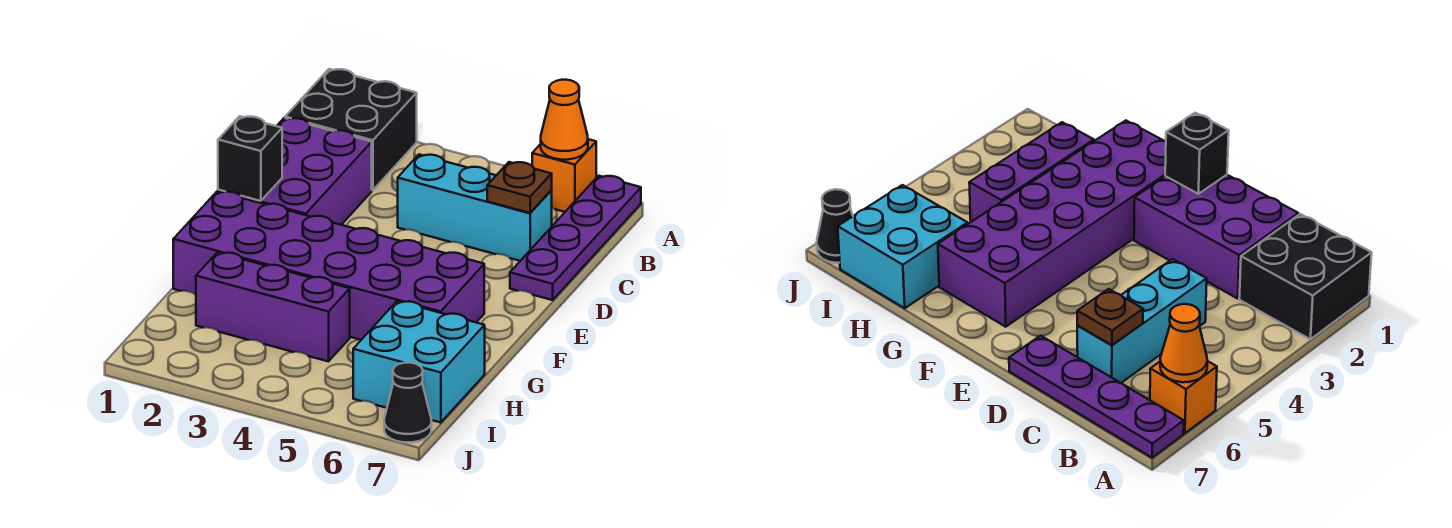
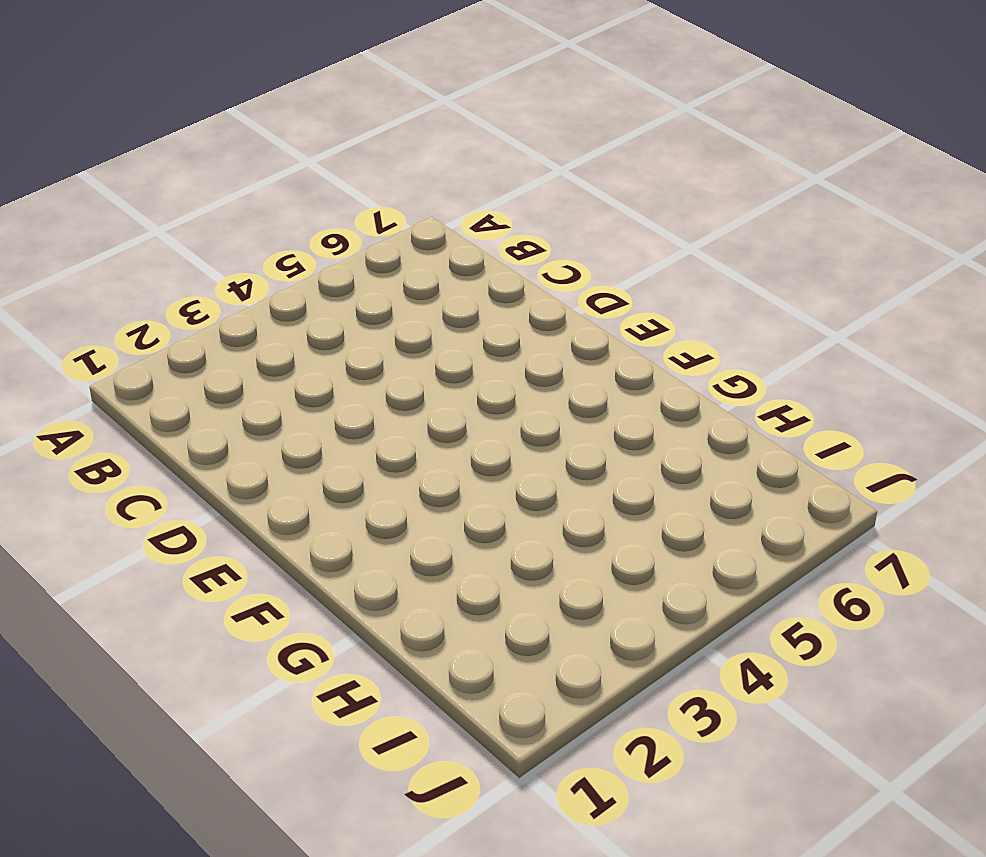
none -> black brick A1:B2 level 1
none -> orange brick A6 level 1
none -> purple plate A7:D7 level 1

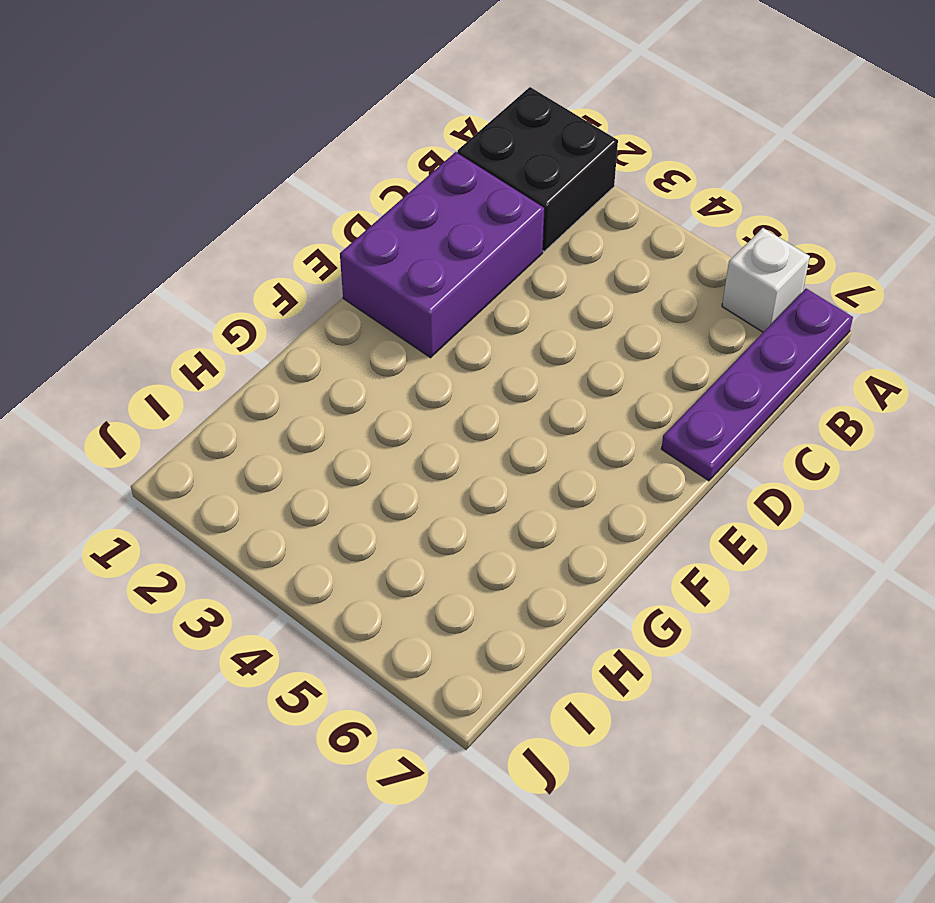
white brick A6 level 1 -> orange brick A6 level 1
none -> cyan brick C4:C6 level 1
none -> purple brick F1:G6 level 1
none -> purple brick H2:H4 level 1

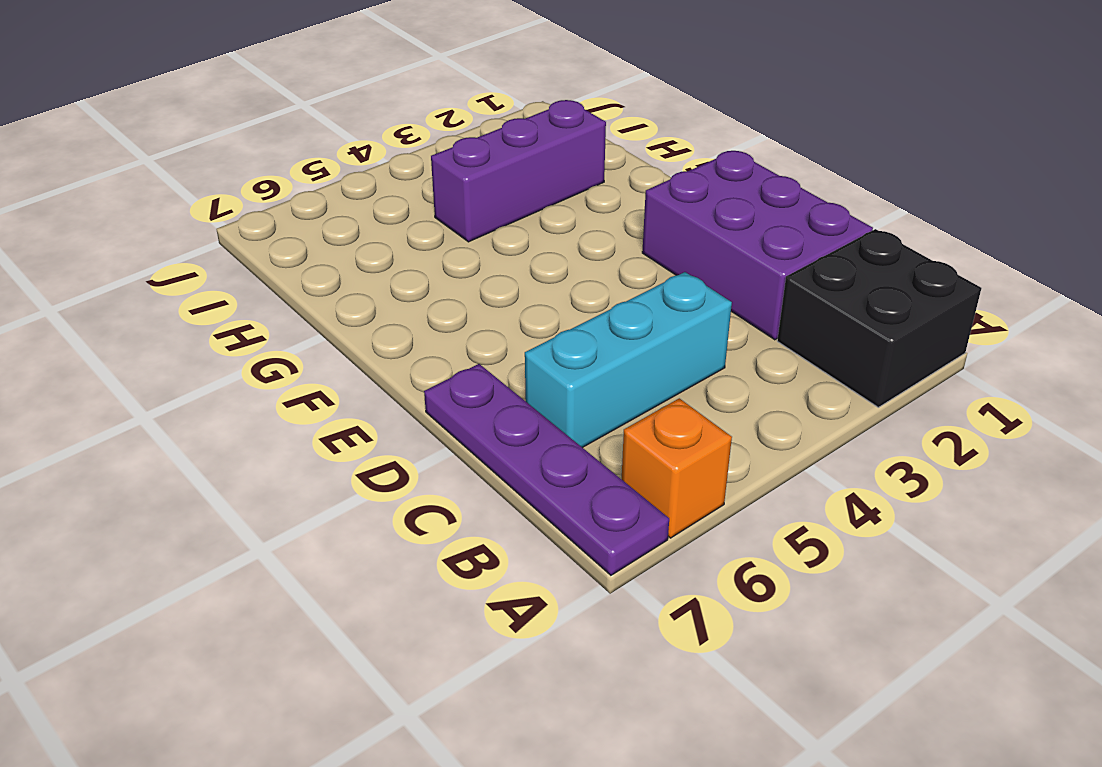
none -> purple brick F1:G6 level 1
none -> cyan brick H6:I7 level 1
none -> black cone J7 level 1

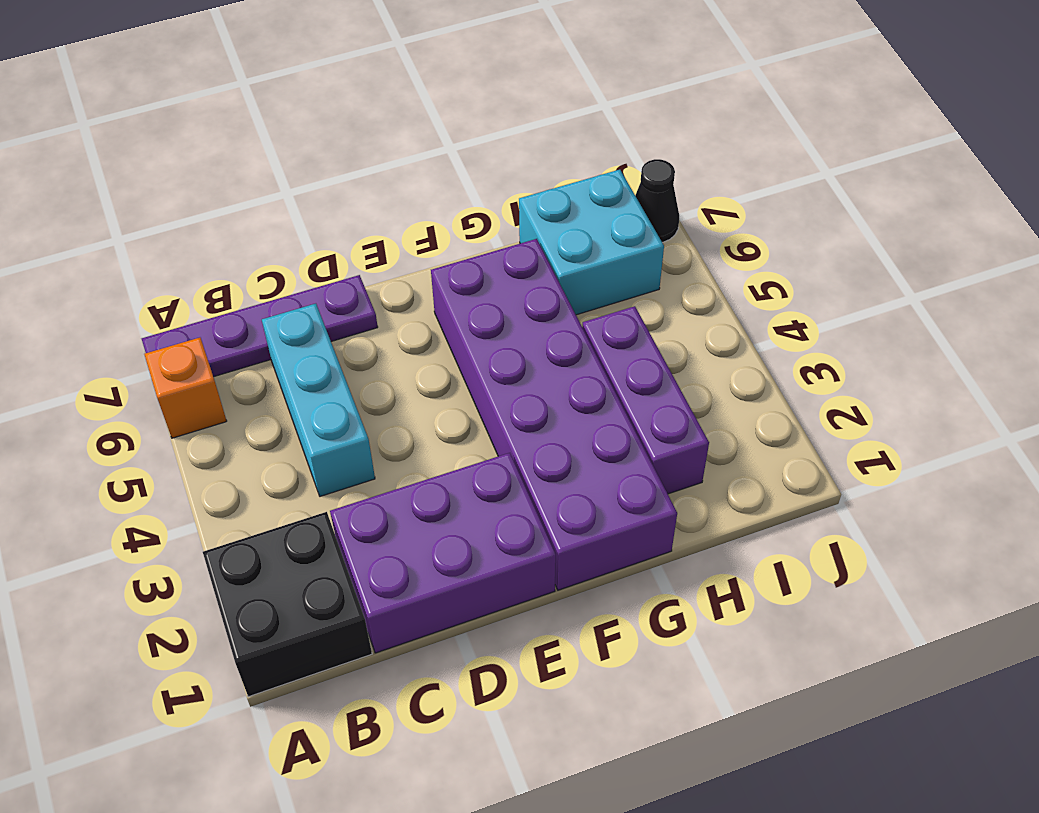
none -> orange cone A6 level 2
none -> brown plate C6 level 2
none -> black brick E1 level 2

